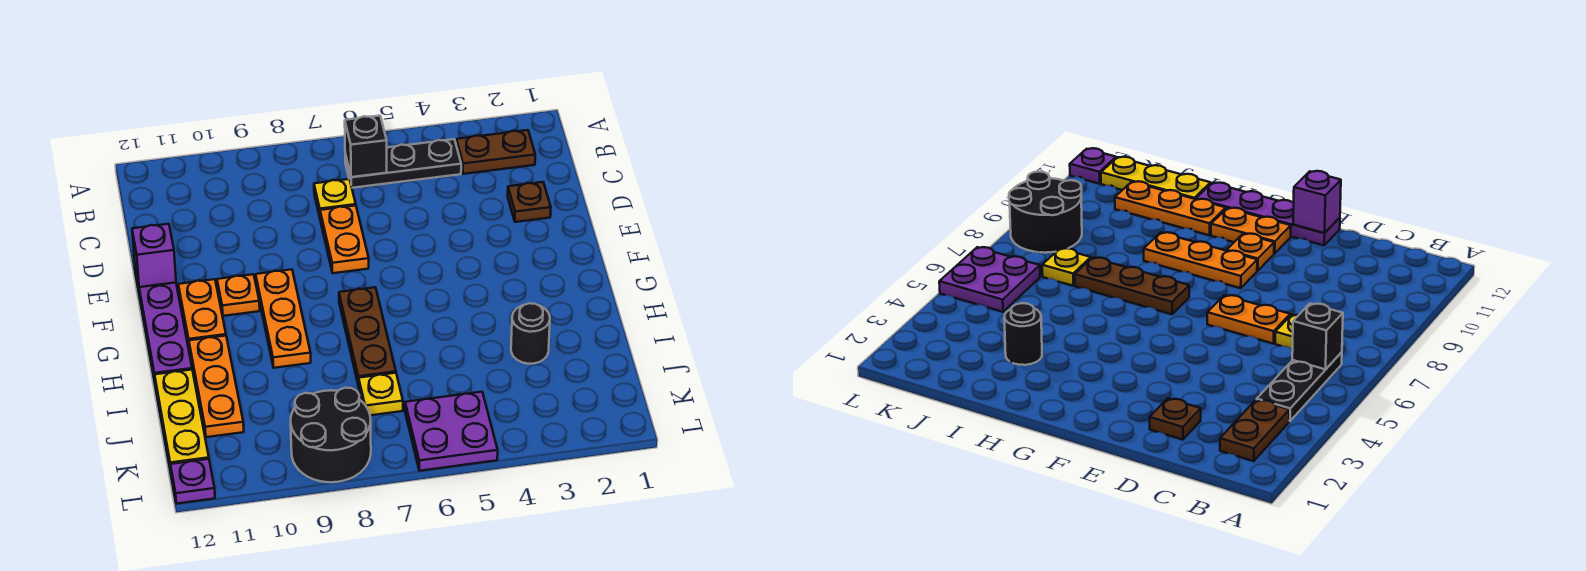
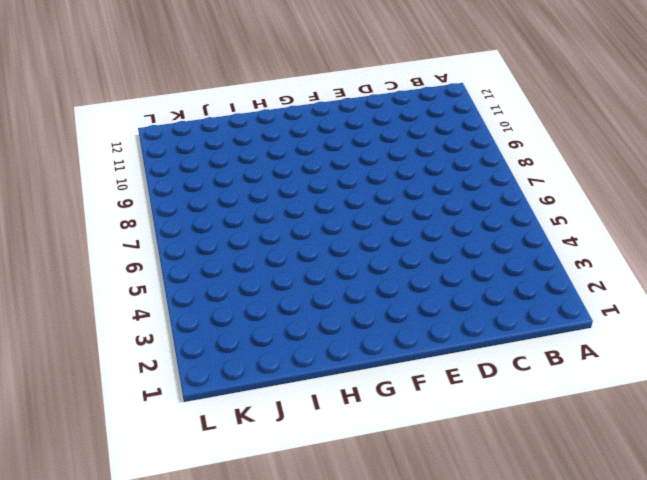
none -> brown plate B2:B3 level 1
none -> black plate B4:B6 level 1
none -> yellow plate C7 level 1

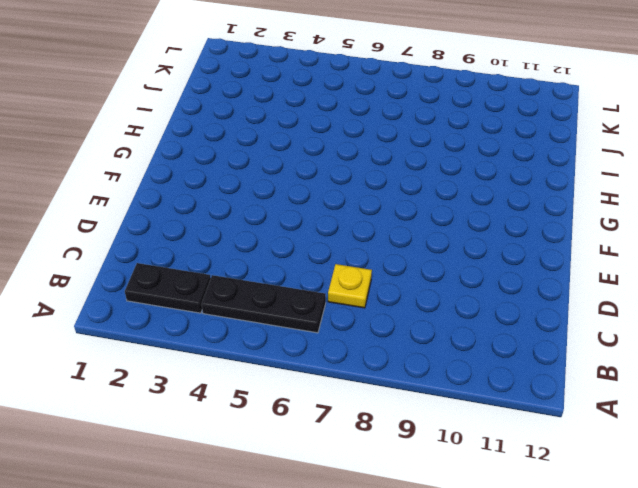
black plate B2:B3 level 1 -> brown plate B2:B3 level 1
none -> brown plate D2 level 1
none -> orange plate D7:E7 level 1
none -> purple plate E12:H12 level 1

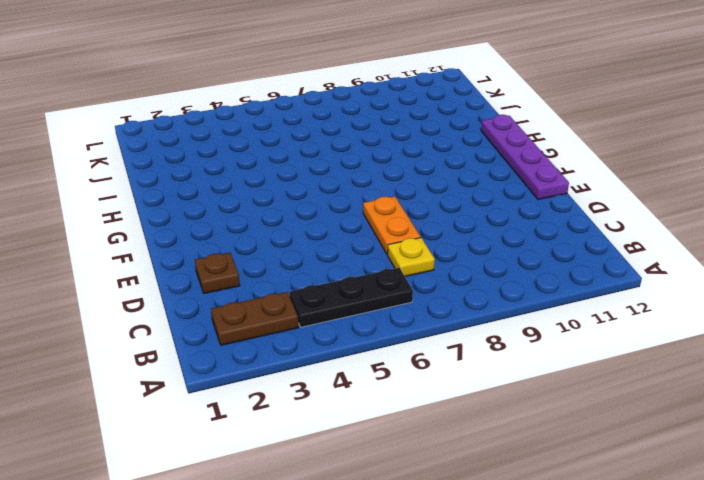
none -> orange plate F9:H9 level 1
none -> orange plate F10 level 1
none -> orange plate F11:G11 level 1

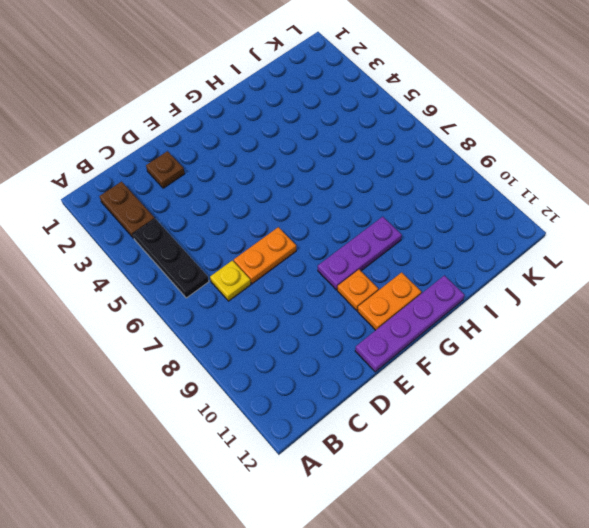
purple plate F9:H9 level 1 -> orange plate F9:H9 level 1
none -> brown plate G7:I7 level 1
none -> orange plate H11:J11 level 1
none -> black round brick I3 level 1

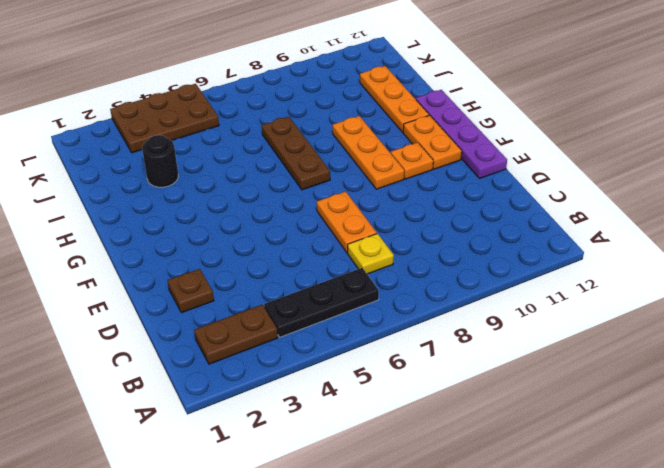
brown plate K3:L5 level 1 -> purple plate K5:L6 level 1
none -> yellow plate I12:K12 level 1
none -> yellow plate J7 level 1
none -> black round brick K8:L9 level 1

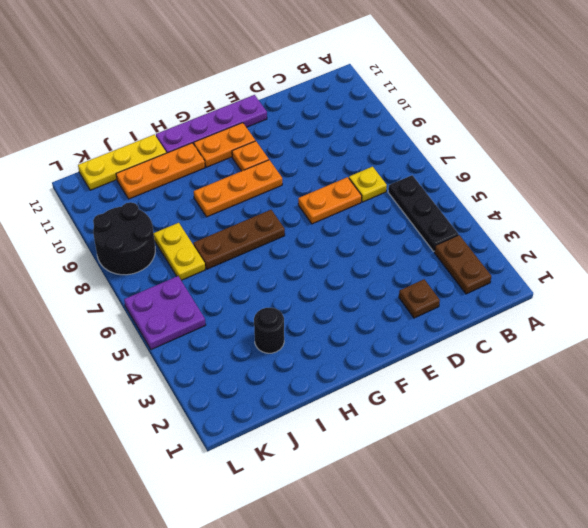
yellow plate J7:J8 level 1 -> yellow plate J7 level 1
none -> purple plate L12 level 1
none -> black brick B6 level 2
none -> purple brick E12 level 2

